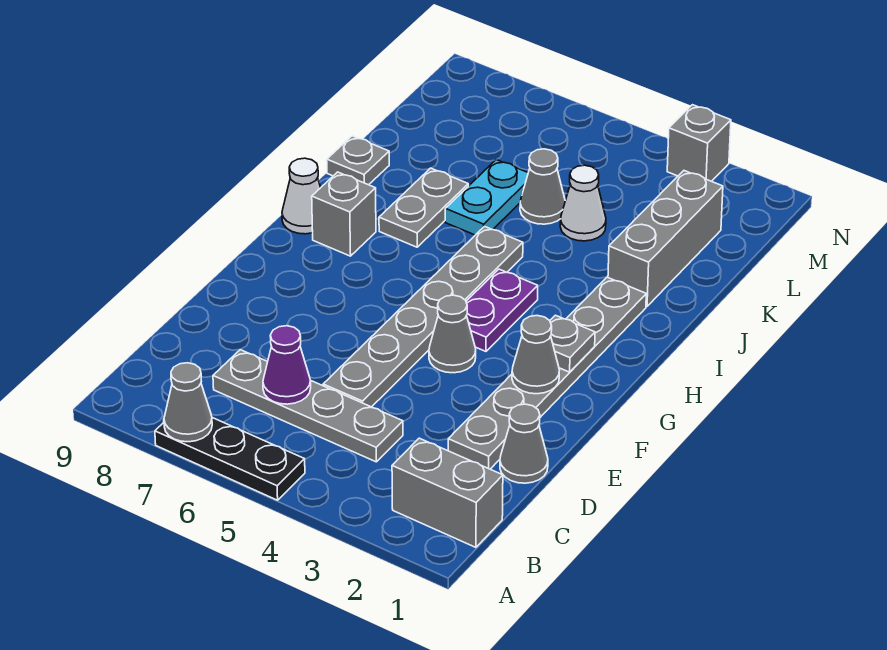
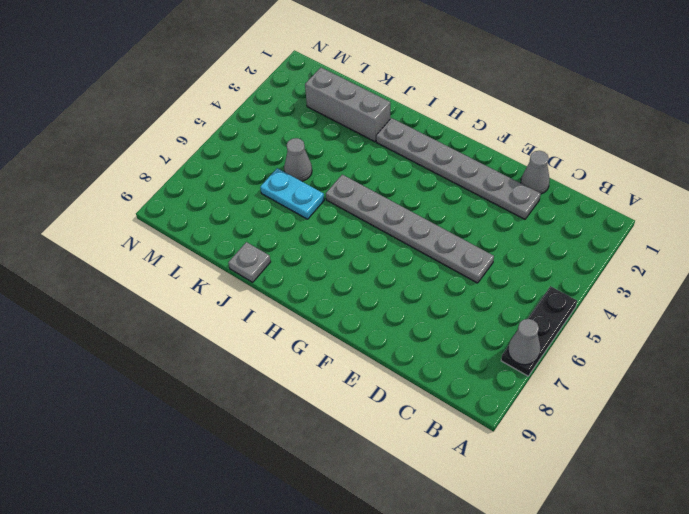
none -> grey brick B1:B2 level 1
none -> grey plate C4:C7 level 1
none -> grey cone F4 level 1

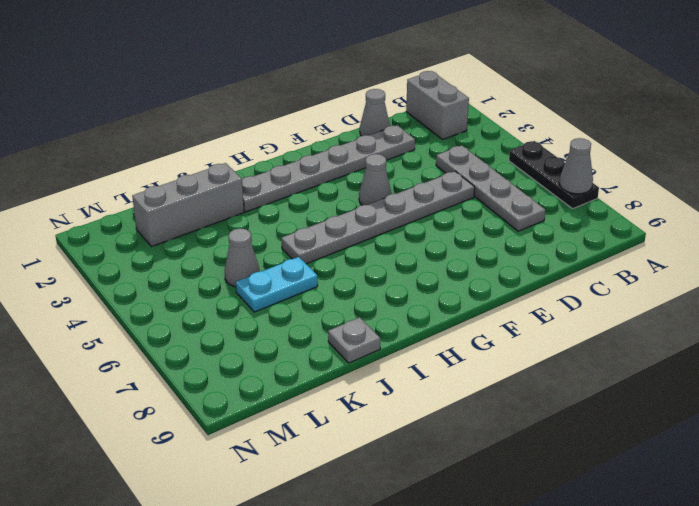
none -> purple plate G4:H4 level 1
none -> grey brick H8 level 1
none -> white cone H9 level 1

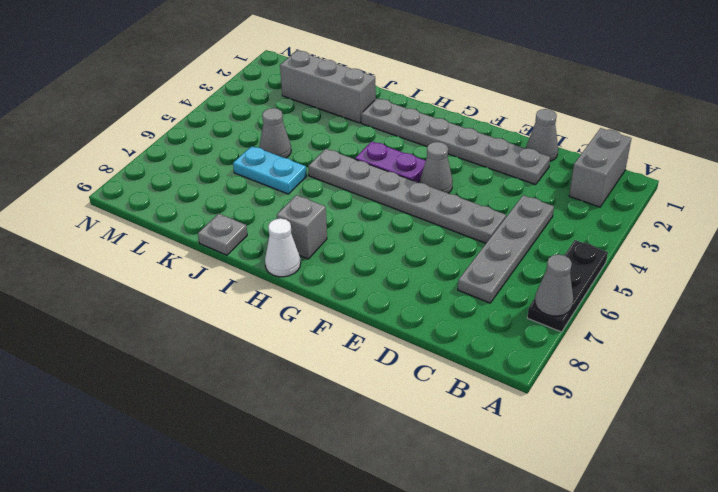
none -> grey plate I7:J7 level 1
none -> white cone K4 level 1
none -> grey brick N3 level 1

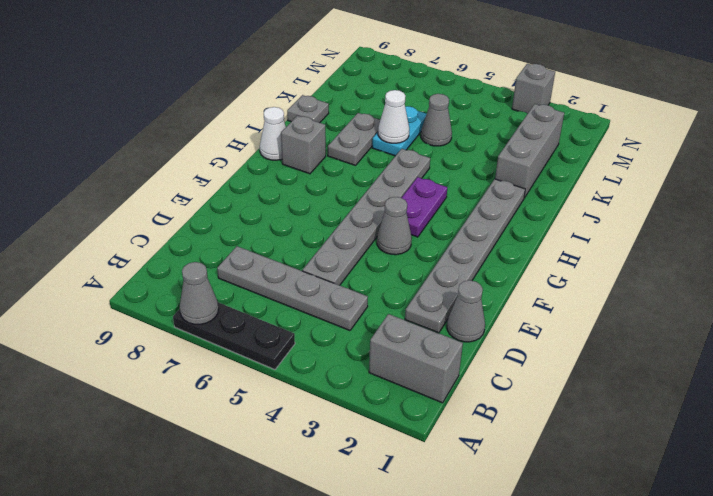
white cone J6 level 2 -> white cone K4 level 1
none -> purple cone C6 level 2
none -> grey cone F2 level 2
none -> grey plate G2 level 2

